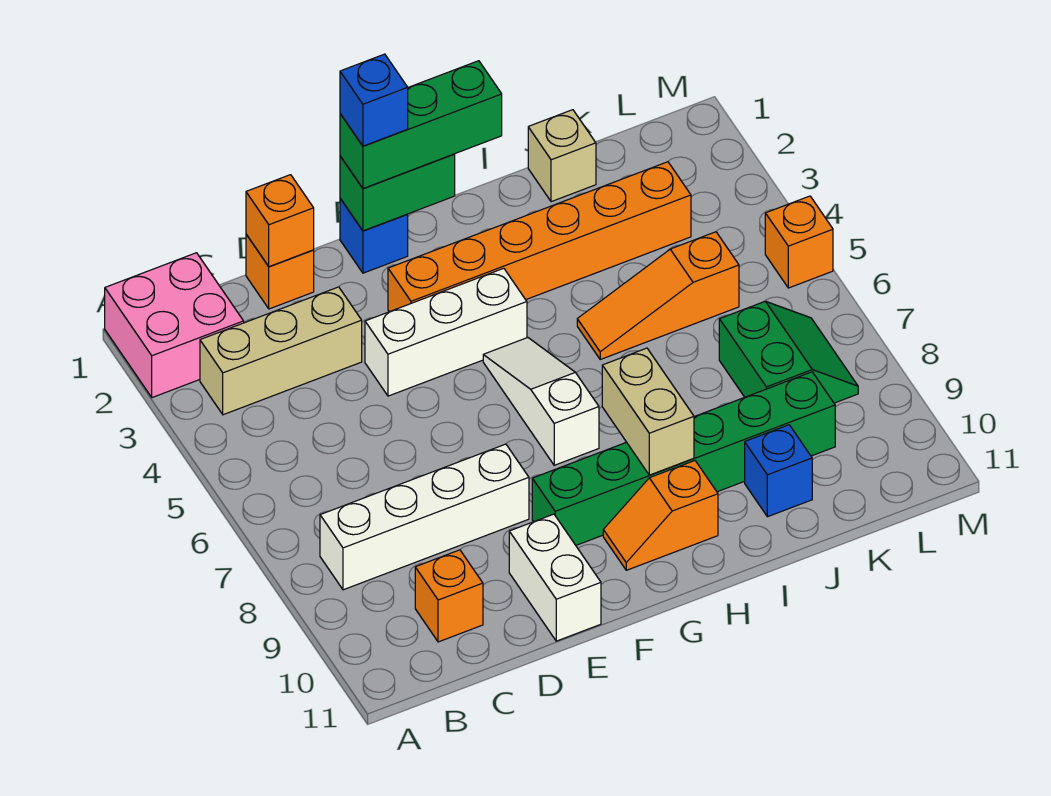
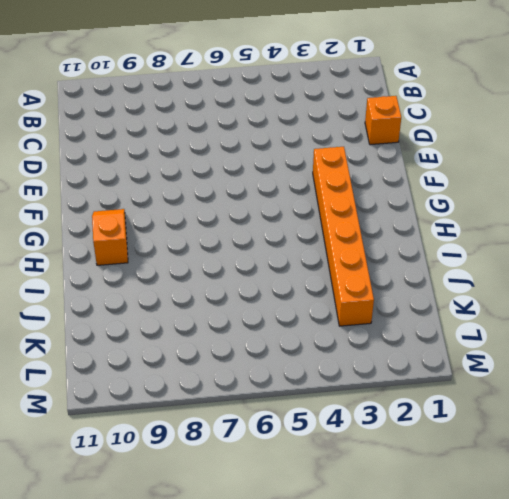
none -> pink brick A1:B2 level 1
none -> tan brick B3:D3 level 1
none -> white brick B8:E8 level 1

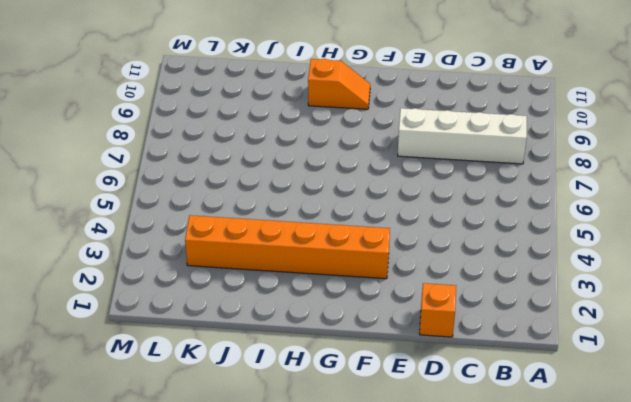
none -> pink brick A1:B2 level 1
none -> tan brick B3:D3 level 1
none -> orange brick C10 level 1

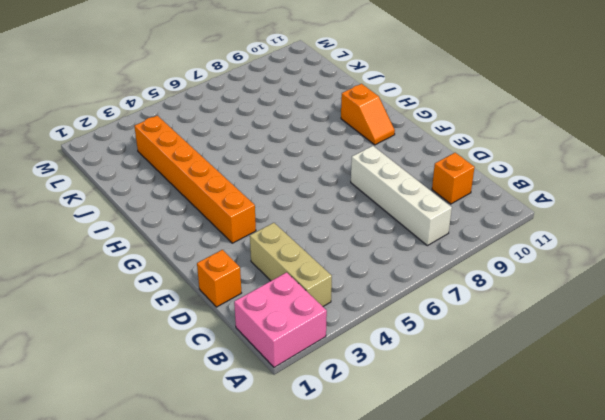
none -> white brick E4:G4 level 1
none -> white brick E10:E11 level 1
none -> blue brick F1 level 1

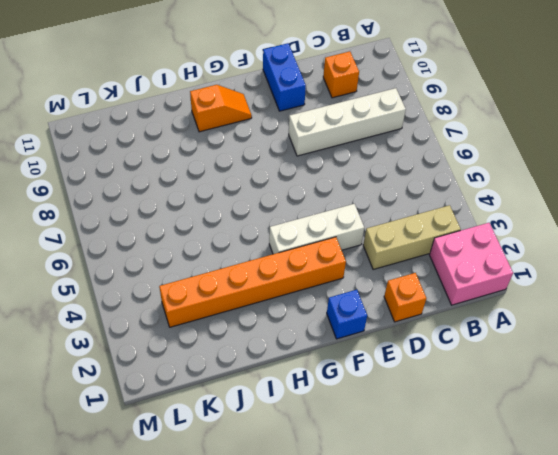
blue brick E10:E11 level 1 -> white brick E10:E11 level 1
none -> green brick F9:K9 level 1
none -> white slope G5:G7 level 1 top 7
none -> orange slope I5:K5 level 1 top K

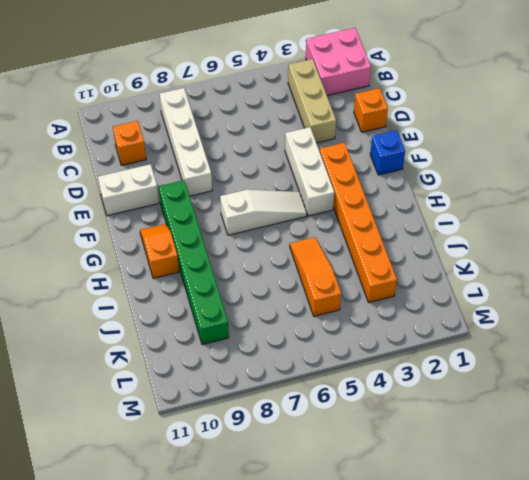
none -> tan brick J1 level 1
none -> blue brick J10 level 1
none -> green slope K7:L8 level 1 top K

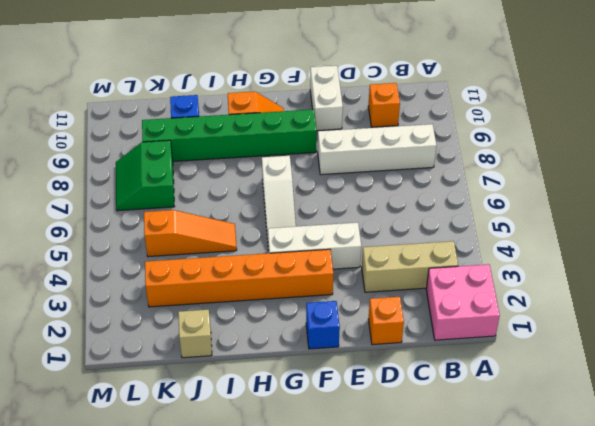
none -> orange brick M5 level 1
none -> orange brick D1 level 2
none -> green brick F1:G1 level 2

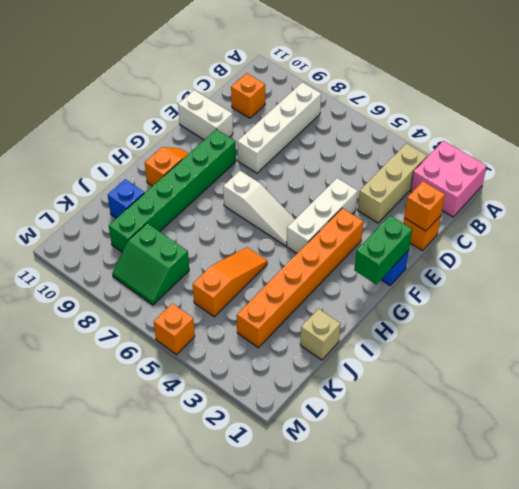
none -> tan brick H8:H9 level 2
none -> green brick F1:H1 level 3
none -> blue brick F1 level 4

